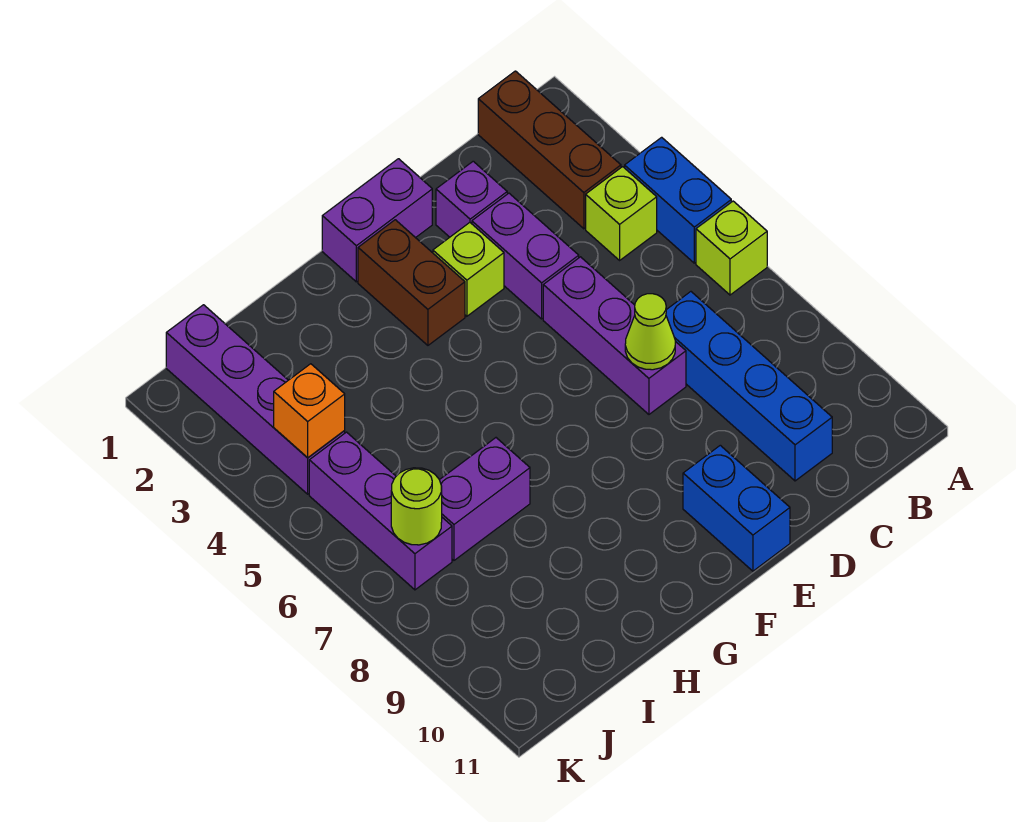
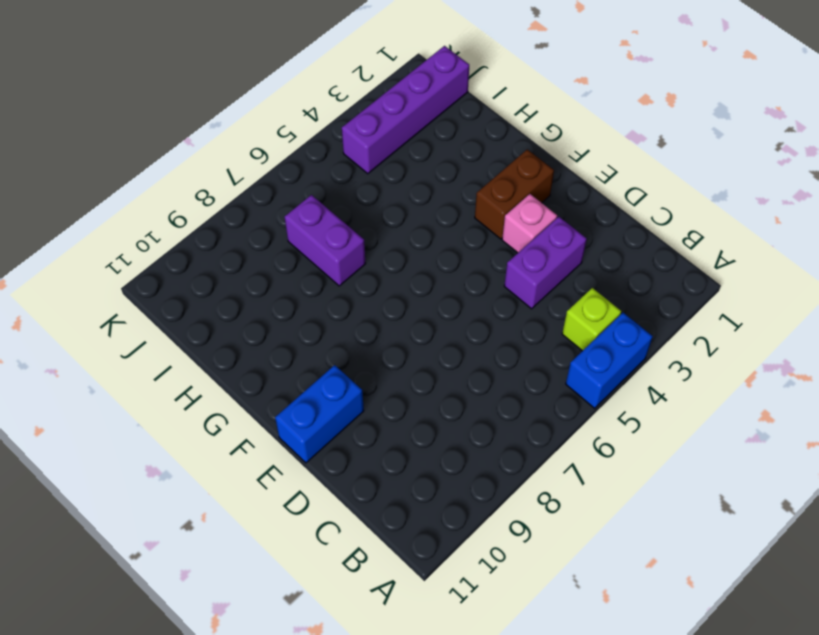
pink brick E3 level 1 -> lime brick E3 level 1
none -> lime brick A6 level 1
none -> brown brick B1:B3 level 1
none -> blue brick C7:C10 level 1

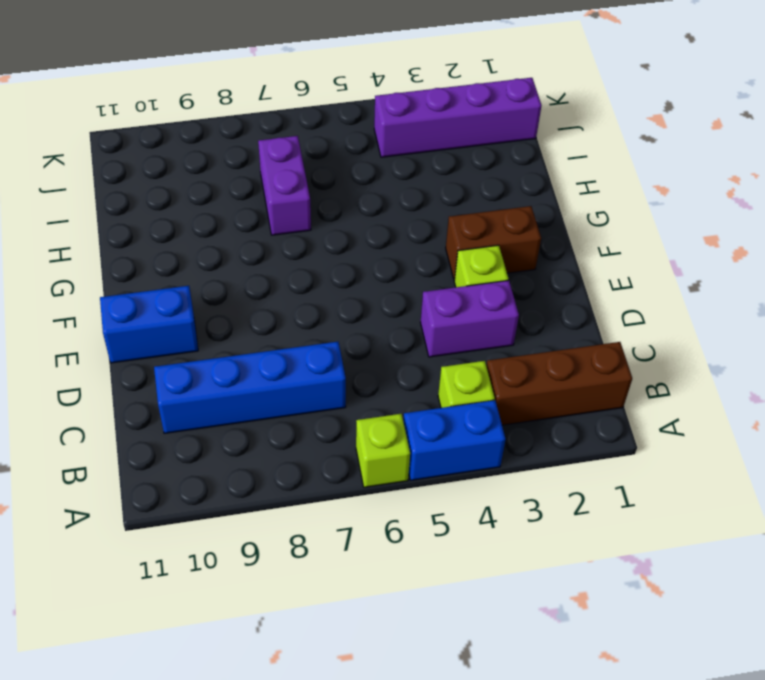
none -> purple brick D2 level 1
none -> purple brick D5:D7 level 1
none -> purple brick E1:F1 level 1

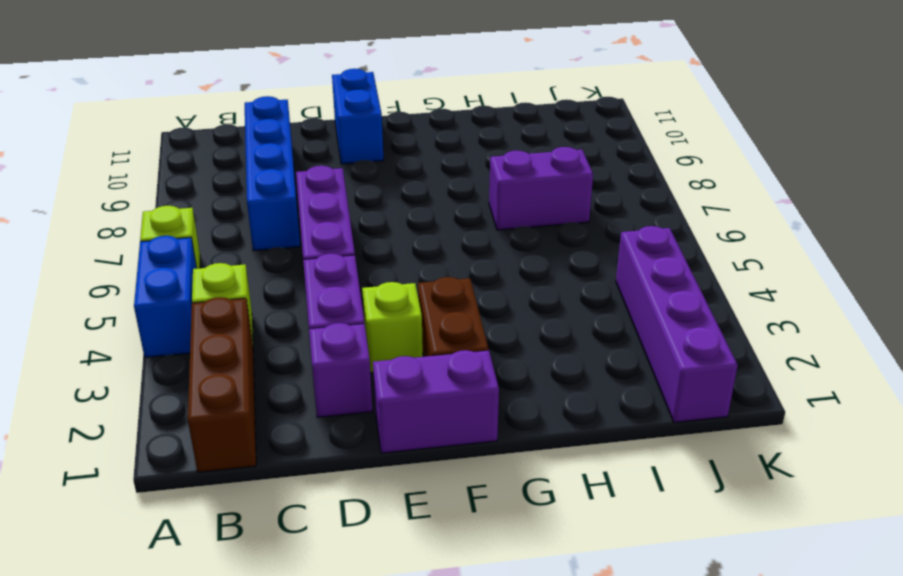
none -> purple brick J5:J7 level 1
none -> lime cone D7 level 2
none -> orange brick J4 level 2

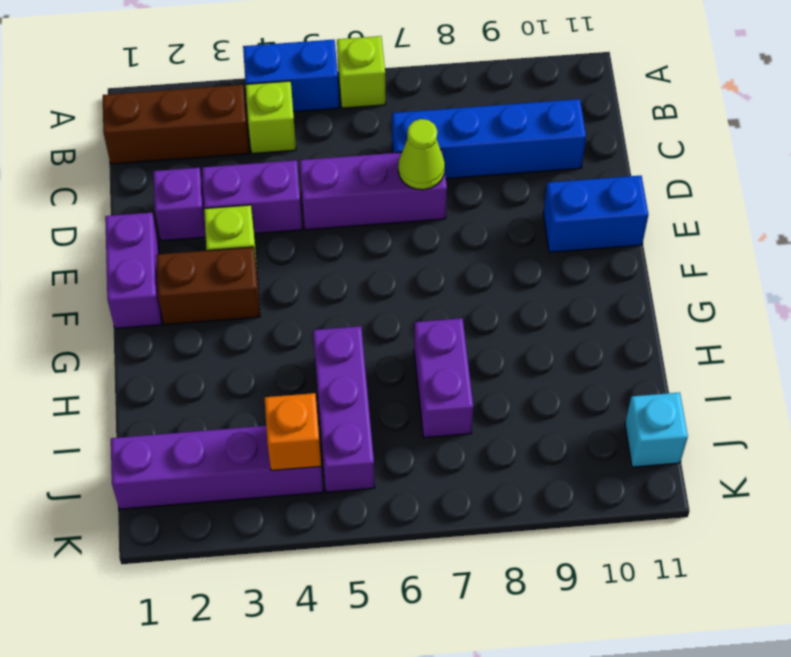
purple brick H5:J5 level 1 -> purple brick J5:J7 level 1
cyan brick J11 level 1 -> none
none -> lime round brick J7 level 2

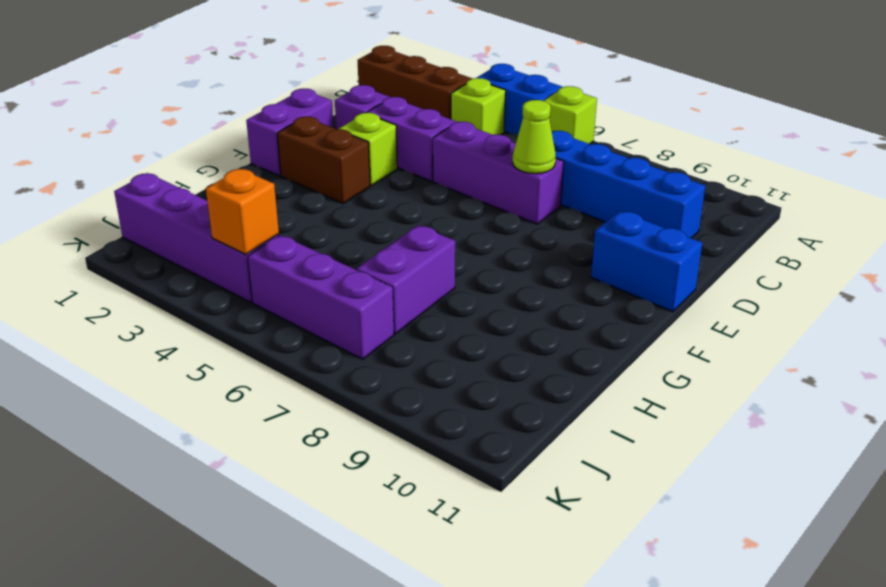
none -> lime round brick J7 level 2

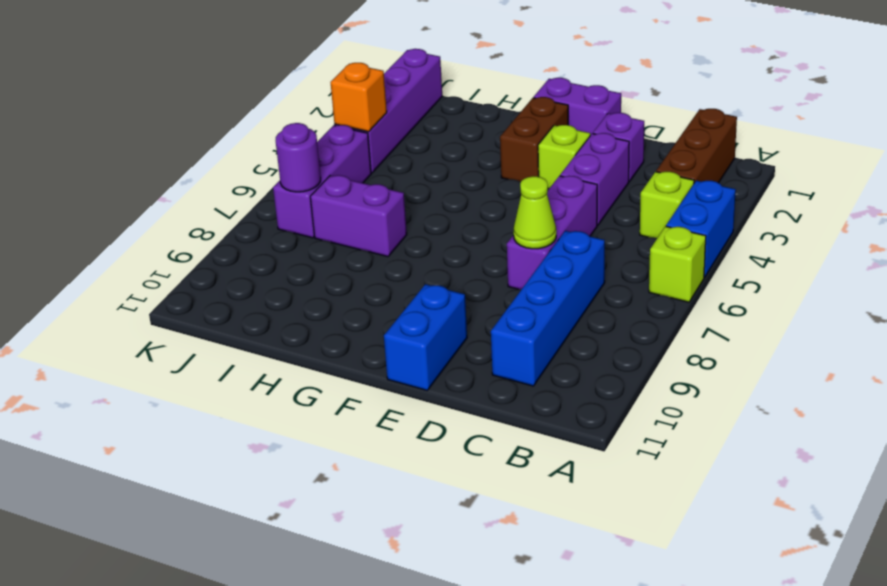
purple round brick J7 level 2 -> lime round brick J7 level 2

